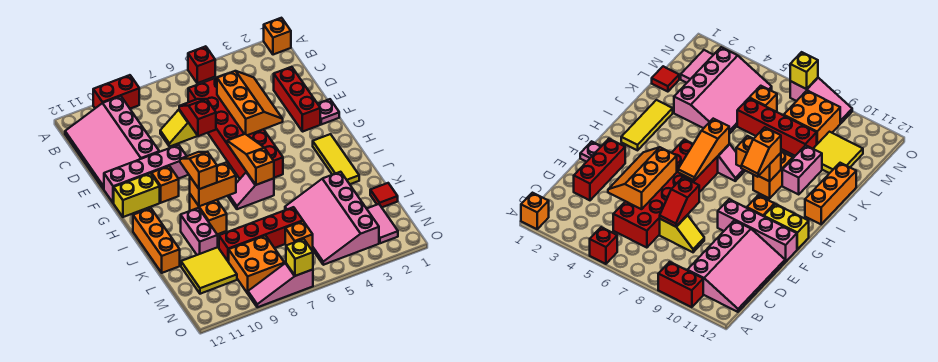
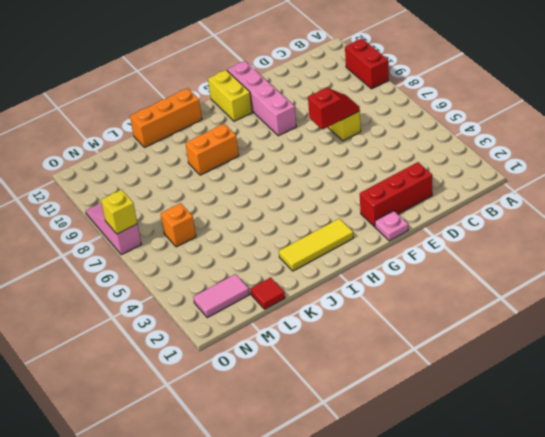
none -> orange brick A1 level 1
none -> red brick A5 level 1
none -> pink slope B10:E12 level 1 top 10
none -> red brick C5:H6 level 1

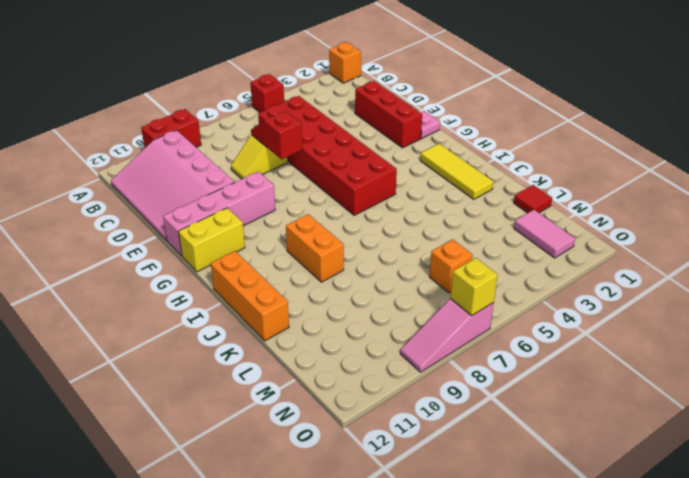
none -> orange brick G10 level 1
none -> pink slope I6:I7 level 1 top 6
none -> pink brick J10:K10 level 1
none -> pink slope K3:N5 level 1 top 3

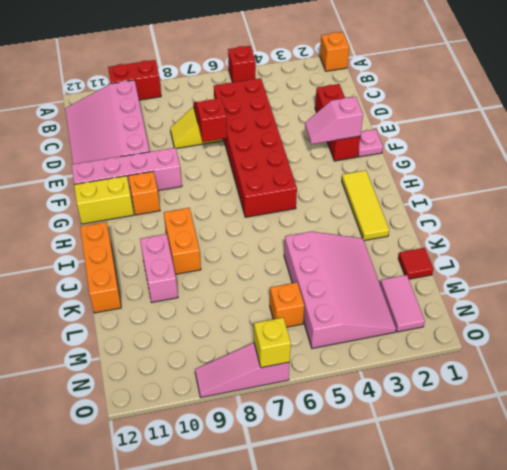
pink slope F2:F3 level 2 top 2 -> pink slope I6:I7 level 1 top 6
pink slope K3:N5 level 1 top 5 -> pink slope K3:N5 level 1 top 3
none -> red brick L6:L9 level 1
none -> yellow tile L10:M11 level 1
none -> orange brick M8:N9 level 1
none -> orange slope D4:F5 level 2 top 5

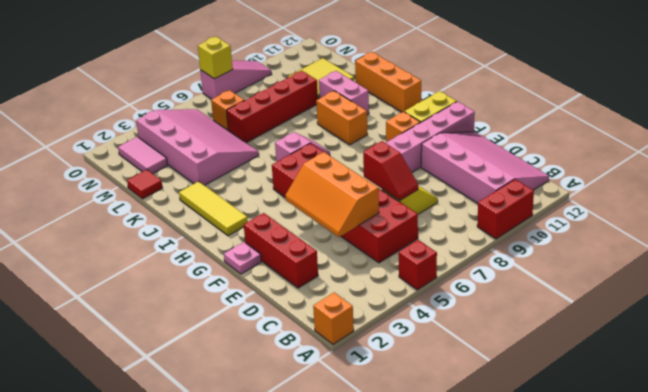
none -> orange brick M8:N9 level 1
none -> orange slope G6:I6 level 2 top I
none -> orange brick I8:I9 level 2
none -> orange slope H9:I9 level 3 top I

